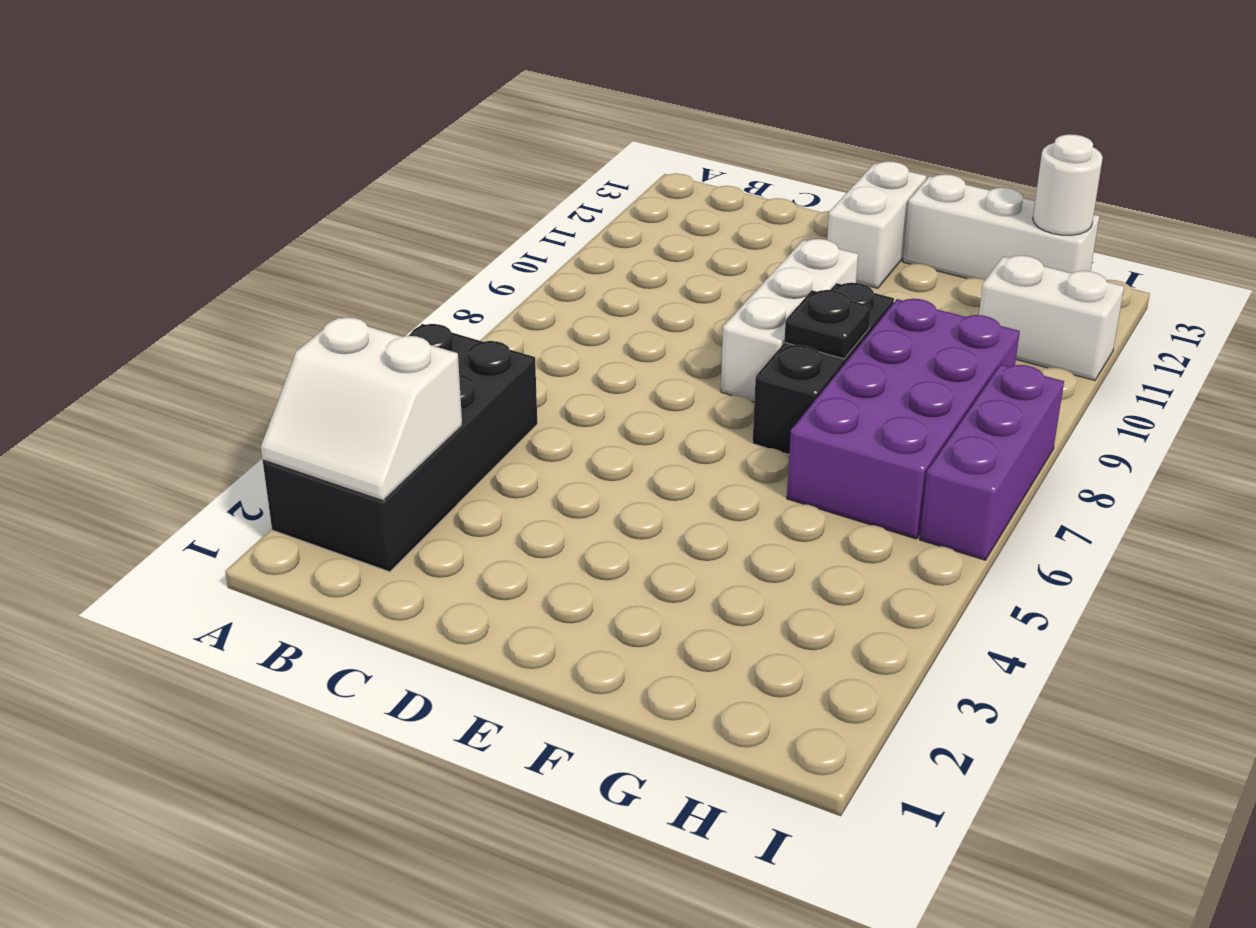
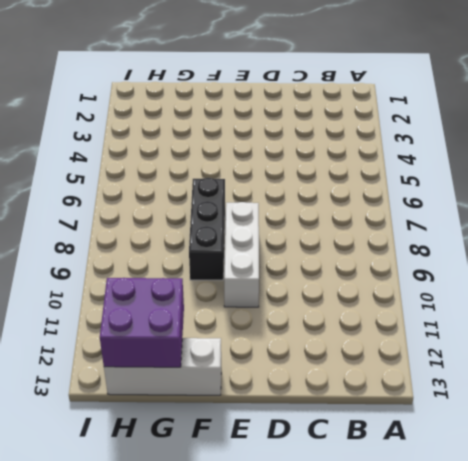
purple brick G12:H13 level 2 -> white round brick H13 level 2
none -> black brick A2:B5 level 1
none -> white brick E12:E13 level 1

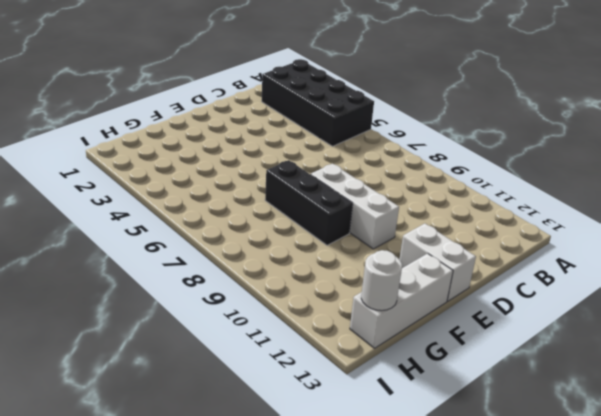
none -> purple brick G6:H9 level 1
none -> white brick H11:I11 level 1

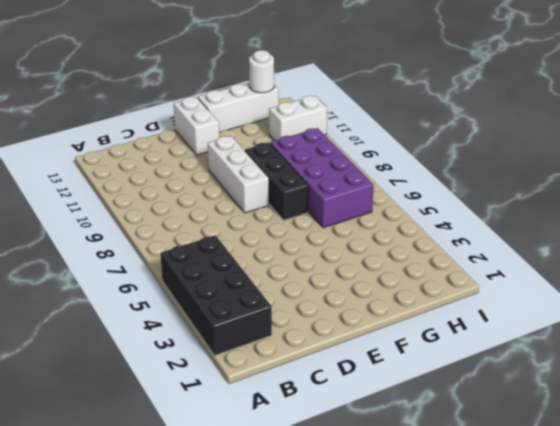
none -> purple brick I6:I8 level 1
none -> white slope A2:B3 level 2 top 3

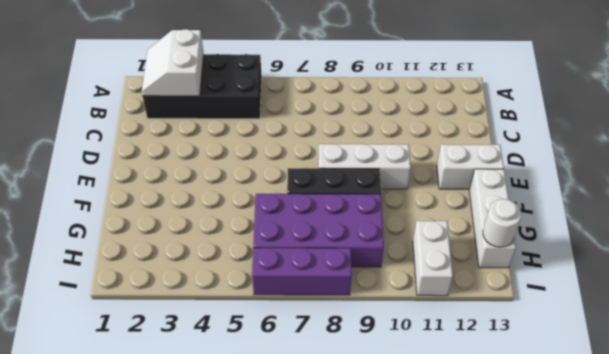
none -> black plate F8 level 2

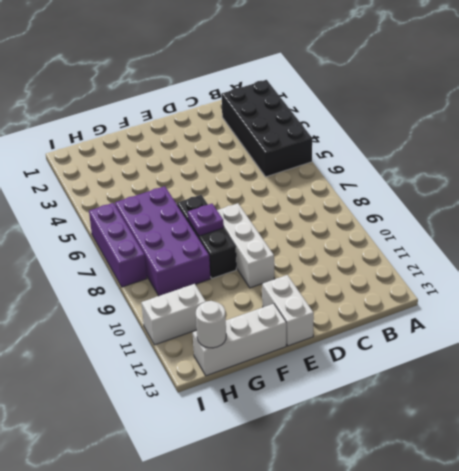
purple plate F8 level 2 -> black plate F8 level 2
none -> white slope A2:B3 level 2 top 3

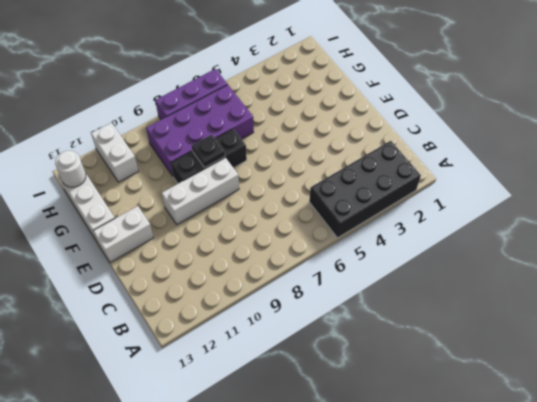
none -> white slope A2:B3 level 2 top 3

